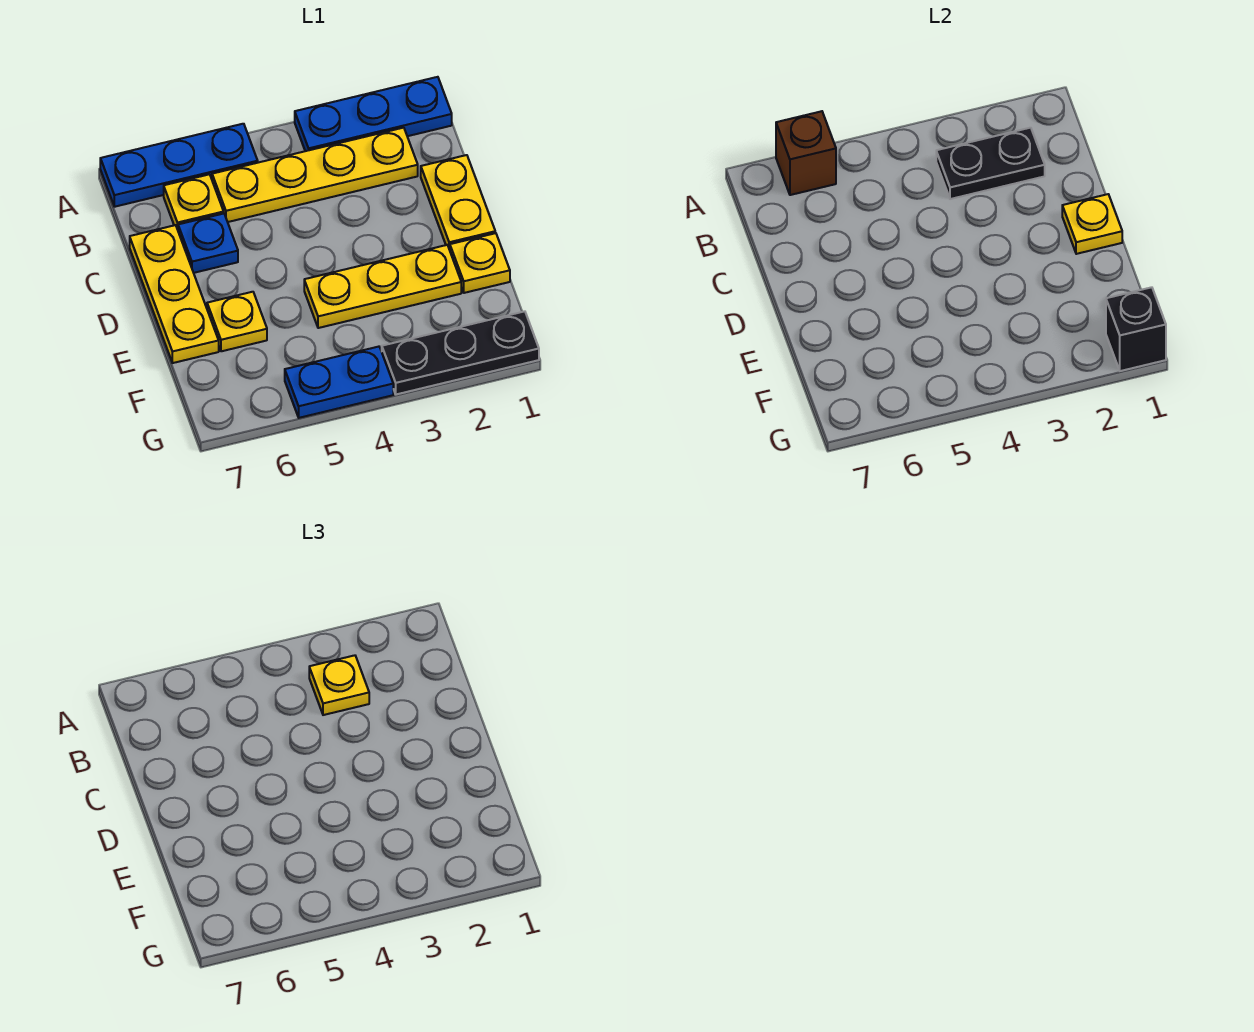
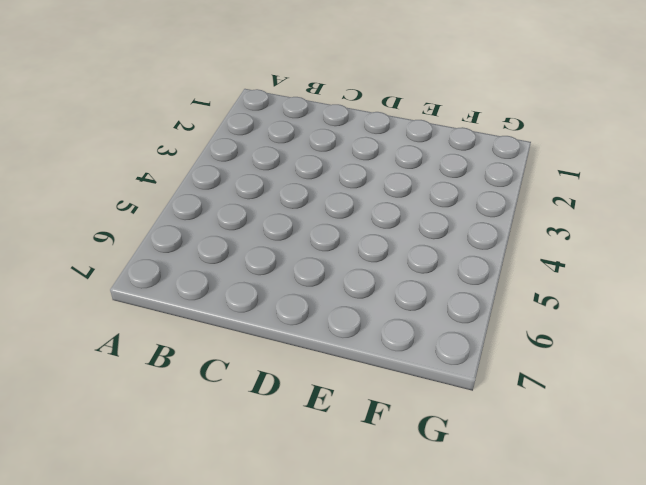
none -> blue plate A1:A3 level 1
none -> blue plate A5:A7 level 1
none -> yellow plate B2:B5 level 1

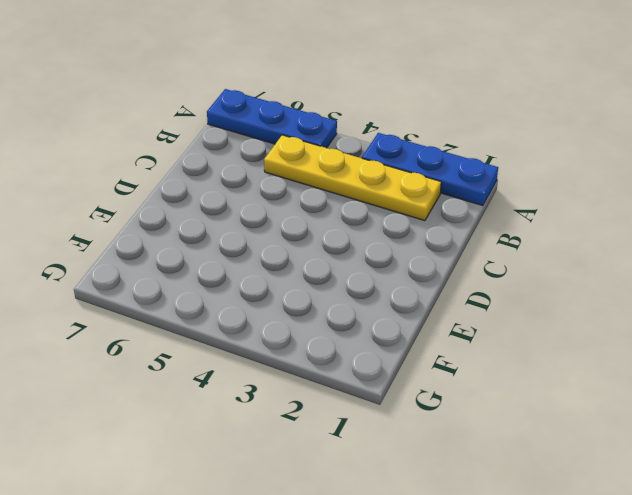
none -> yellow plate B6 level 1
none -> yellow plate C1:D1 level 1
none -> blue plate C6 level 1

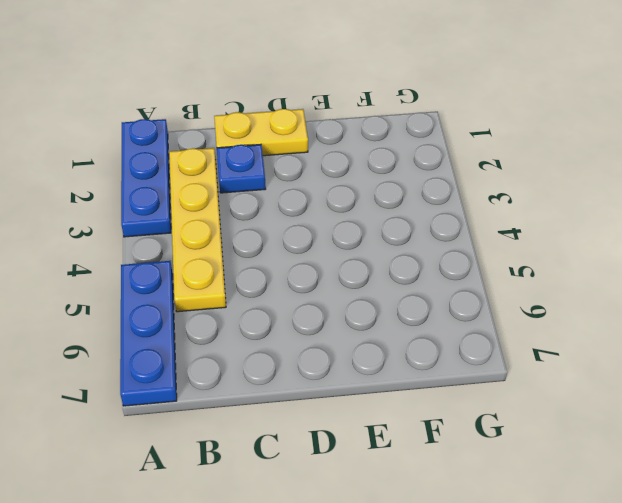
blue plate C2 level 1 -> blue plate C6 level 1
none -> yellow plate B6 level 1
none -> yellow plate C7:E7 level 1
none -> yellow plate E1 level 1

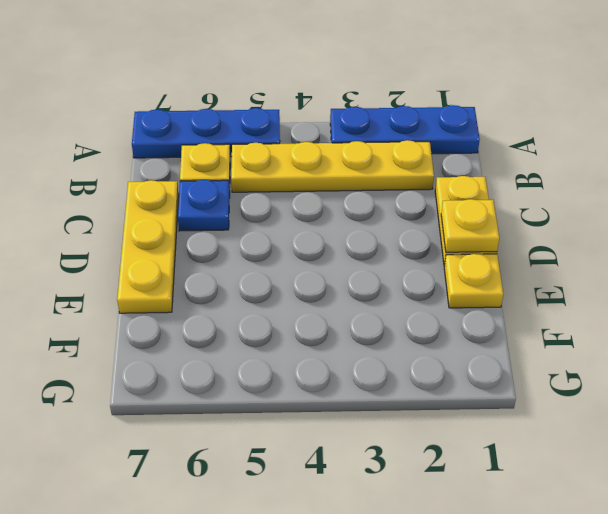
none -> yellow plate E2:E4 level 1
none -> yellow plate E6 level 1
none -> black plate G1:G3 level 1

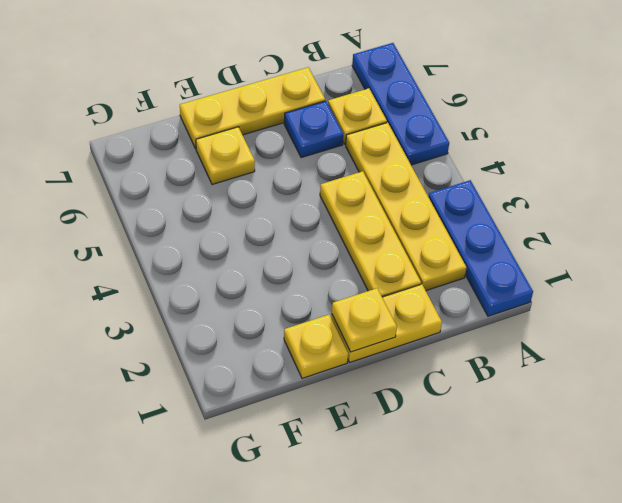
yellow plate C2:C4 level 1 -> yellow plate E2:E4 level 1
none -> black plate G1:G3 level 1
none -> blue plate G4:G5 level 1
none -> brown brick A6 level 2

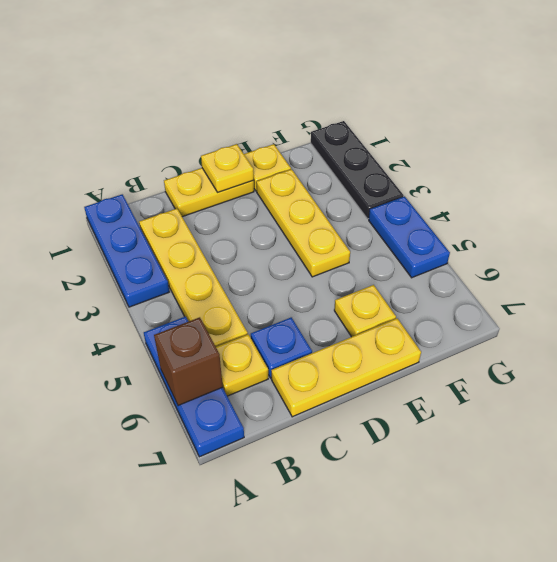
none -> black plate B2:B3 level 2
none -> black brick G1 level 2
none -> yellow plate B3 level 3

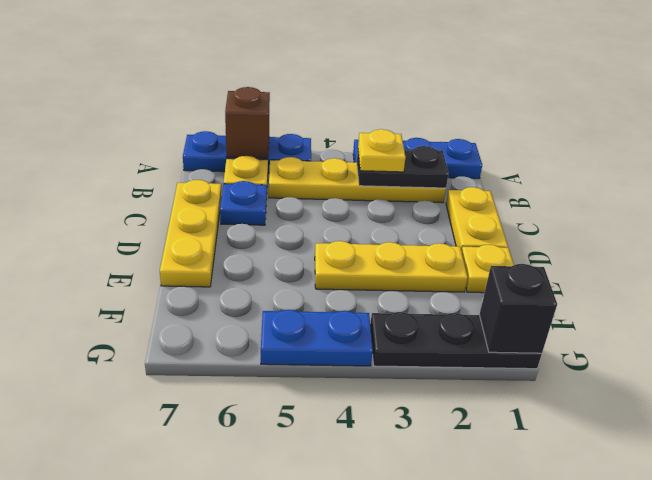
none -> yellow plate E6 level 1
none -> yellow plate D1 level 2

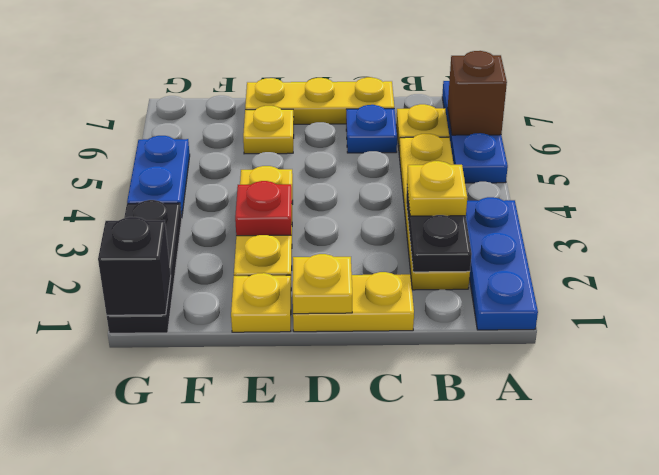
red plate E3 level 2 -> none

